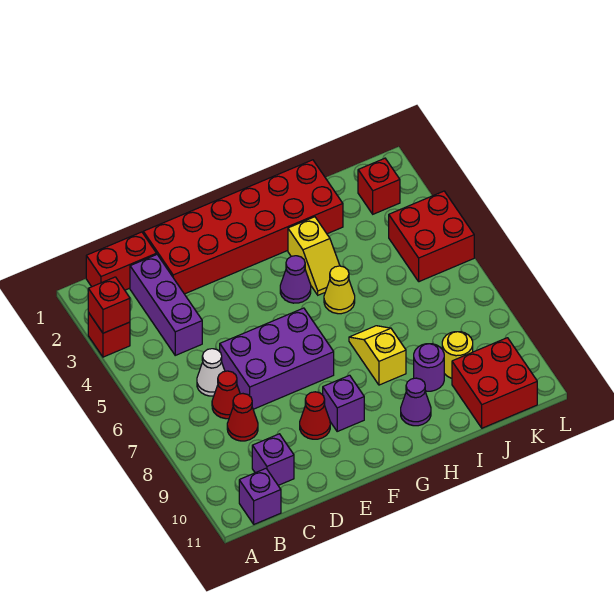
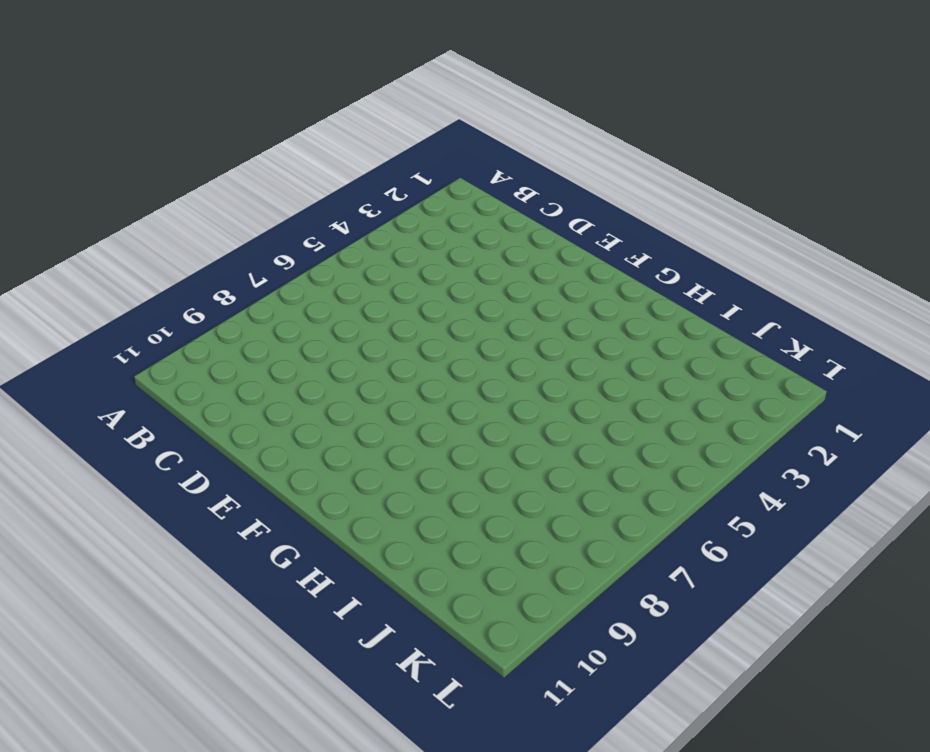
none -> red brick A3 level 1
none -> red brick B1:C1 level 1
none -> purple brick B11 level 1

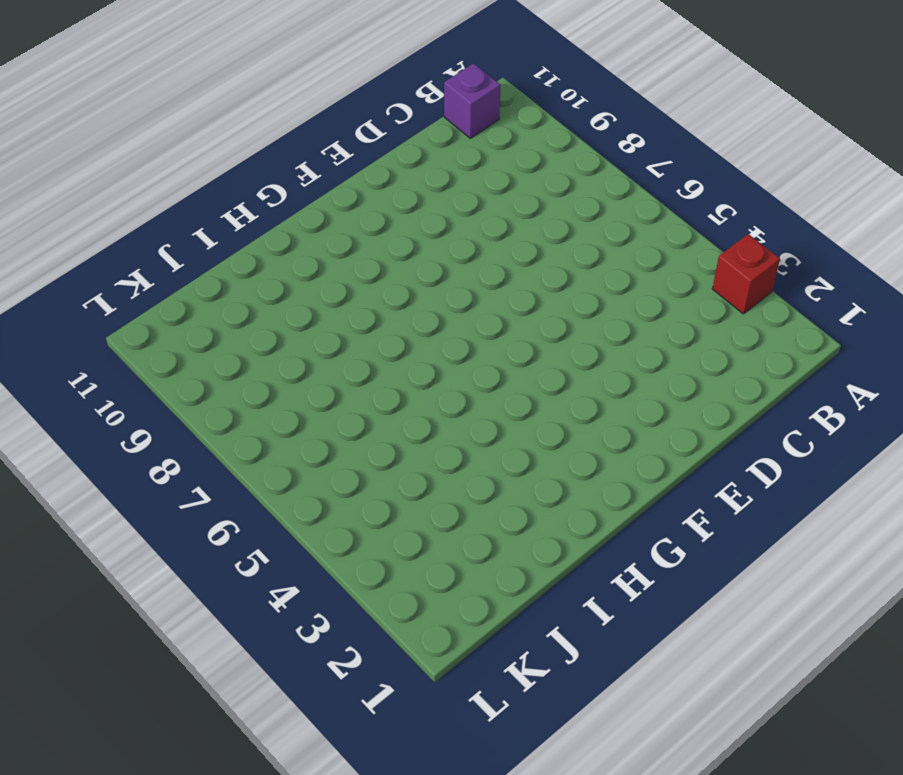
none -> red brick B1:C1 level 1
none -> purple brick C2:C4 level 1
none -> white cone C6 level 1

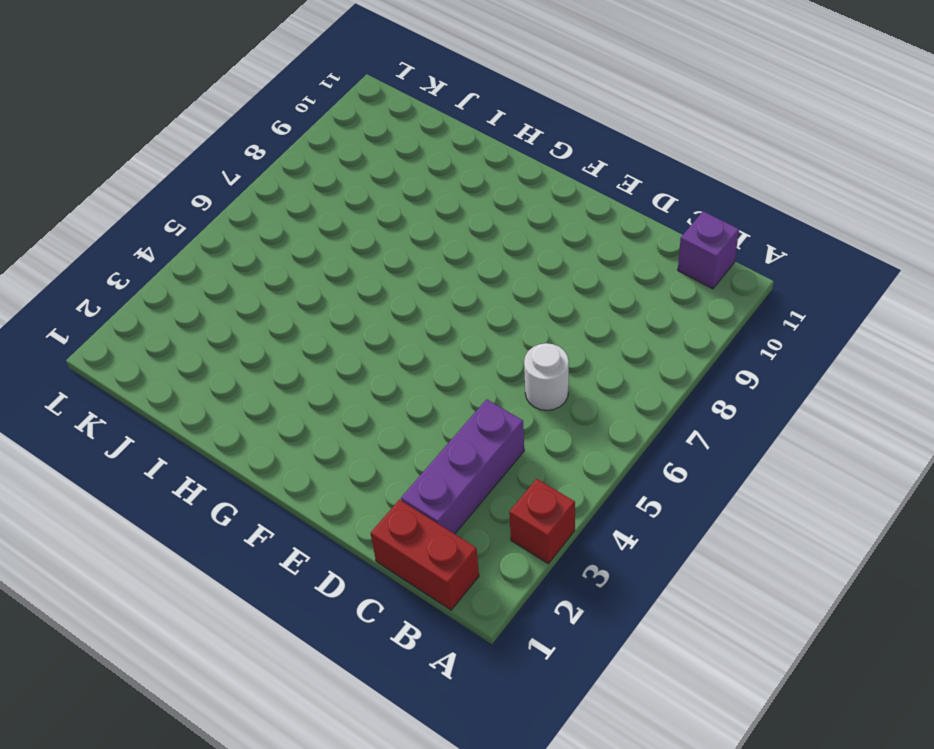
white round brick C6 level 1 -> white cone C6 level 1
none -> red cone C7 level 1
none -> red cone C8 level 1
none -> purple brick C10 level 1

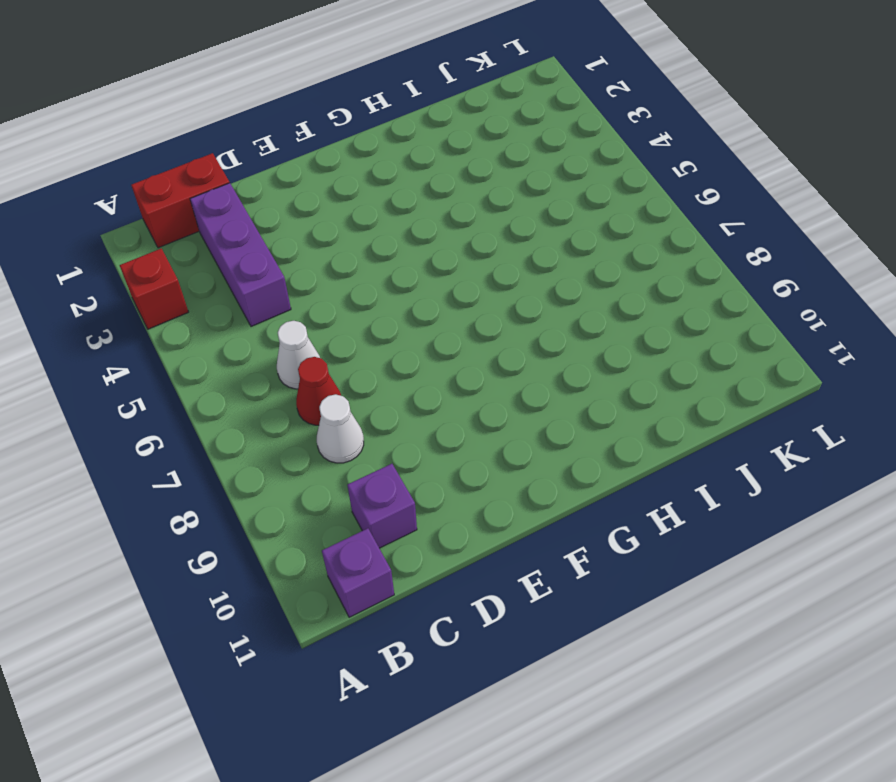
white cone C8 level 1 -> red cone C8 level 1
none -> red brick D1:I2 level 1
none -> purple brick D6:F7 level 1
none -> red cone E9 level 1

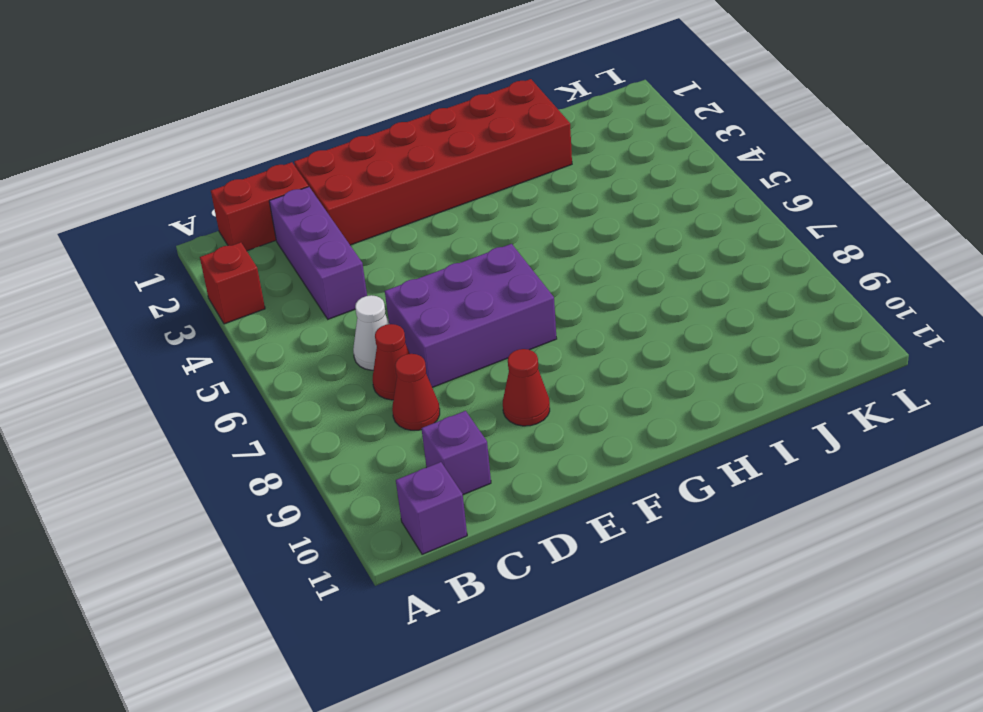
none -> purple brick F9 level 1
none -> purple cone G4 level 1
none -> yellow slope H3:H4 level 1 top 3

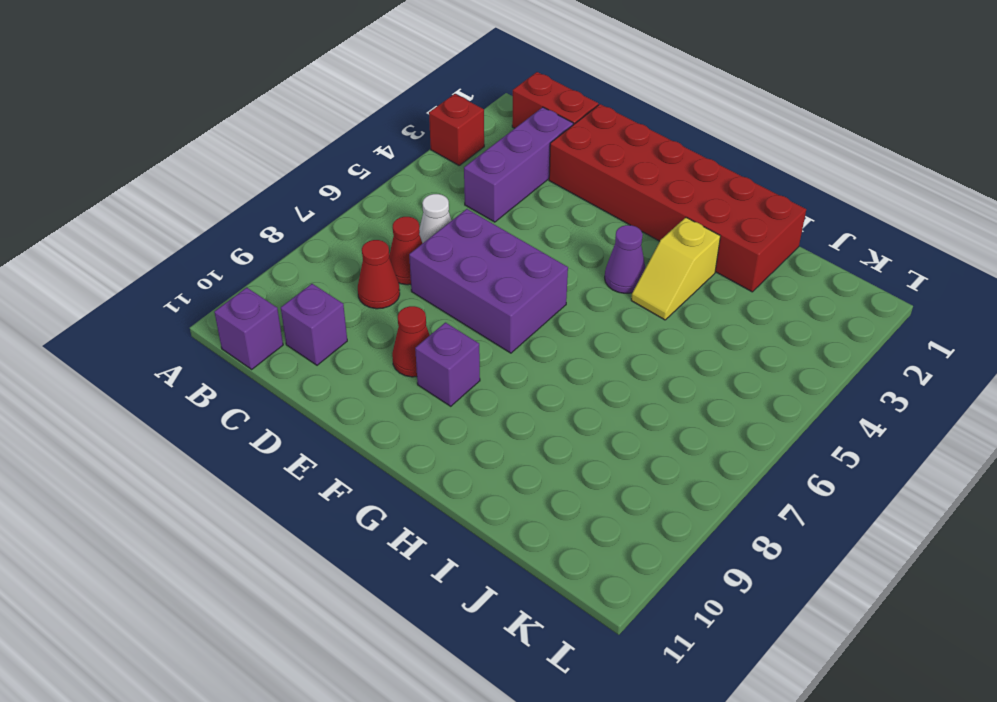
none -> yellow cone H5 level 1
none -> yellow slope H7:H8 level 1 top 8
none -> purple cone H10 level 1

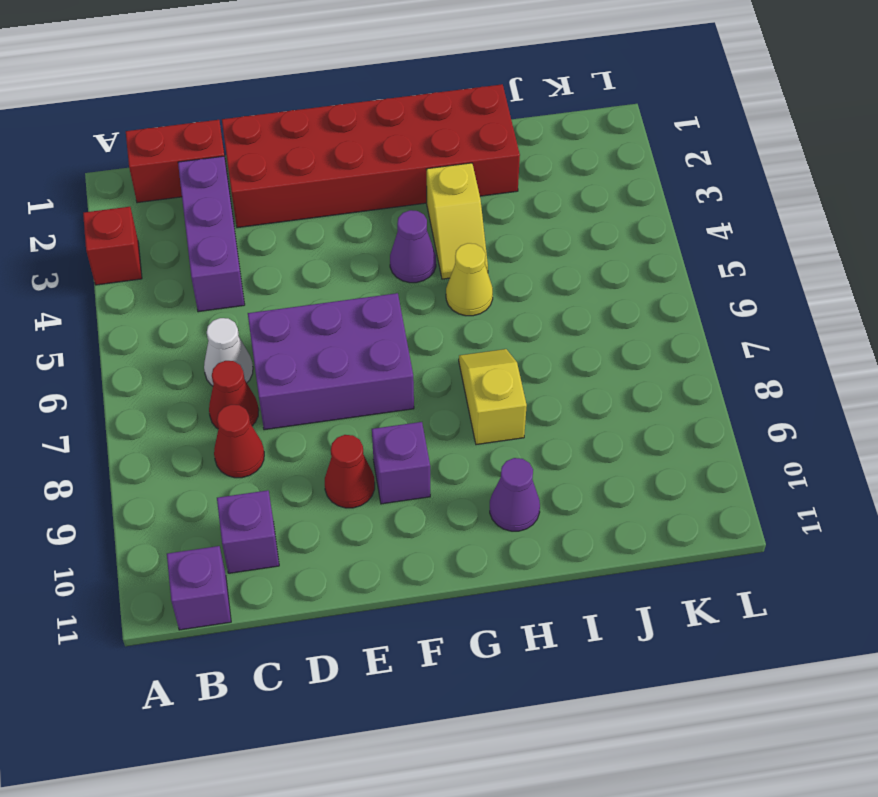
none -> purple round brick I9 level 1
none -> yellow round brick J9 level 1
none -> red brick J10:K11 level 1

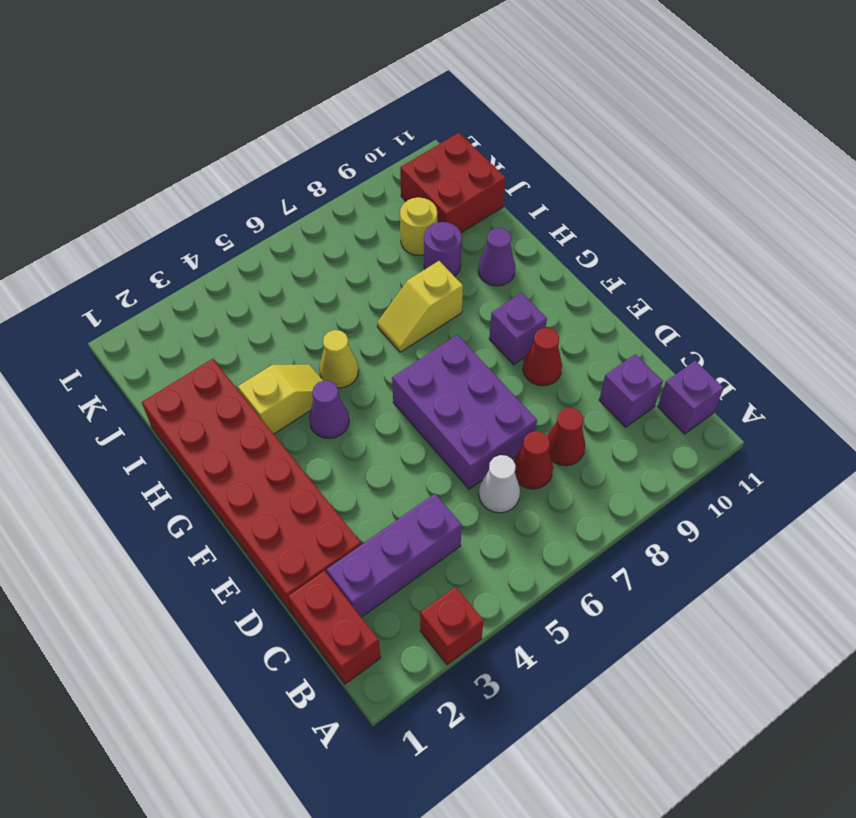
none -> red brick K2 level 1
none -> red brick K4:L5 level 1
none -> red brick A3 level 2

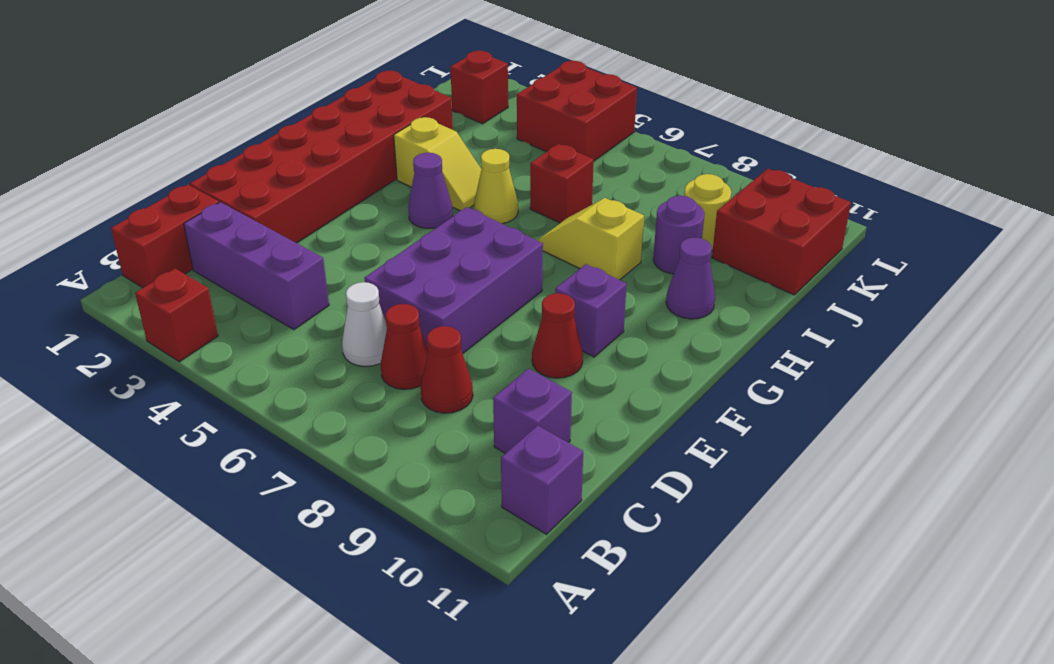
red brick I6 level 1 -> red brick A3 level 2

